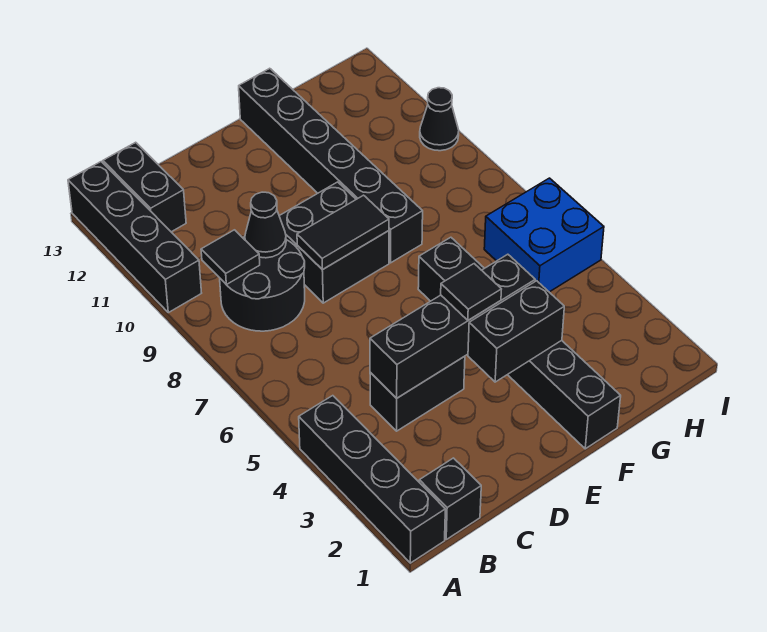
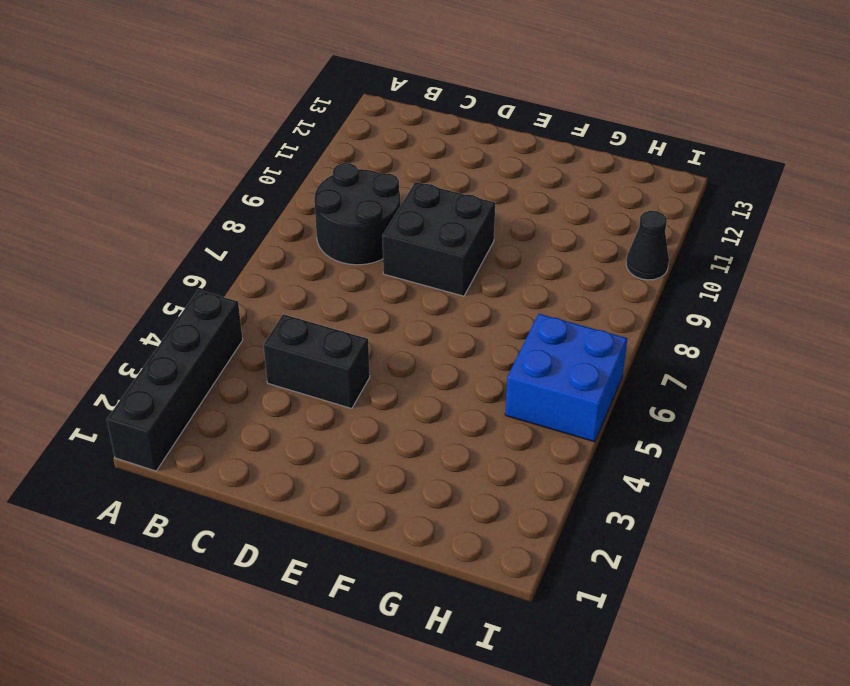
none -> black brick A10:A13 level 1
none -> black brick B1 level 1
none -> black brick B12:B13 level 1

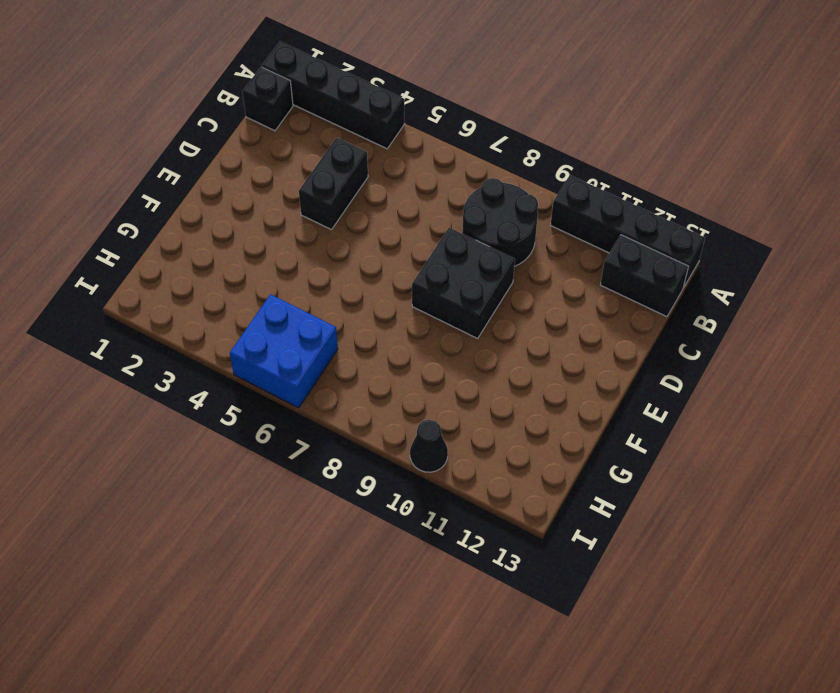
none -> black brick F1:F6 level 1
none -> black brick F8:F13 level 1
none -> black tile B9 level 2

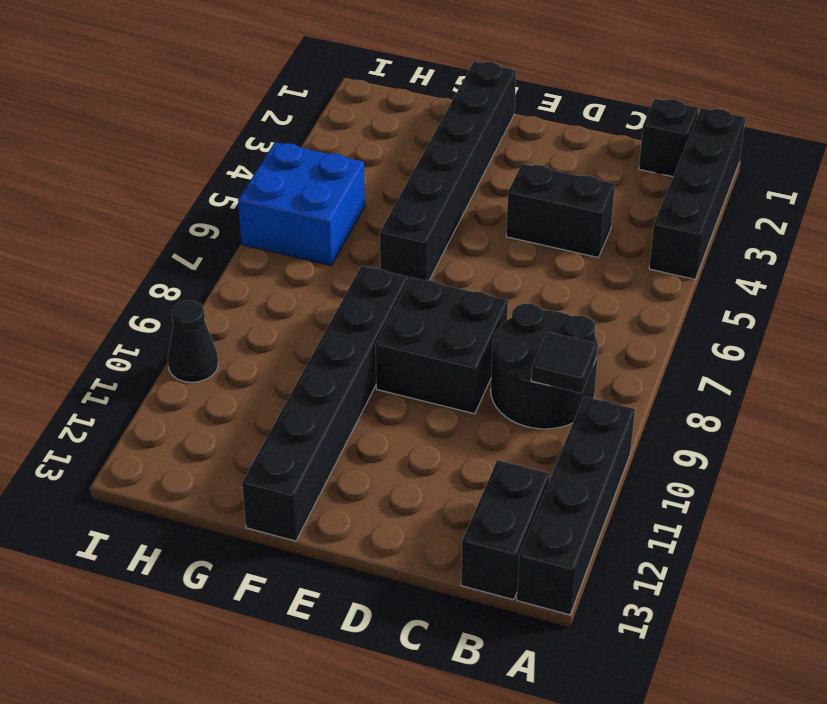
none -> black brick C4:F4 level 2
none -> black cone C9 level 2
none -> black tile D8:E8 level 2

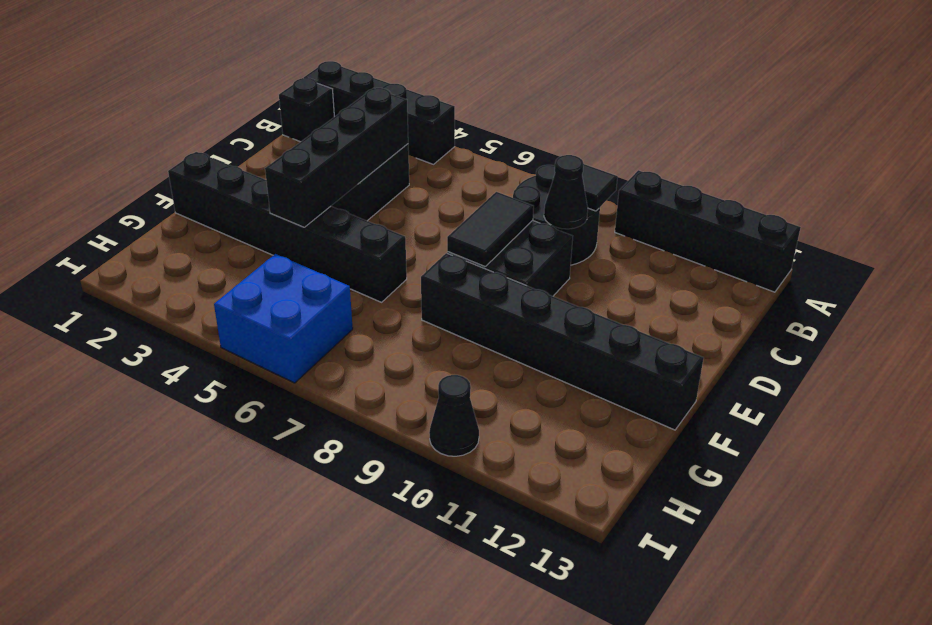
none -> black brick B12:B13 level 1
none -> black brick E3:F3 level 2
none -> black tile E4 level 3

